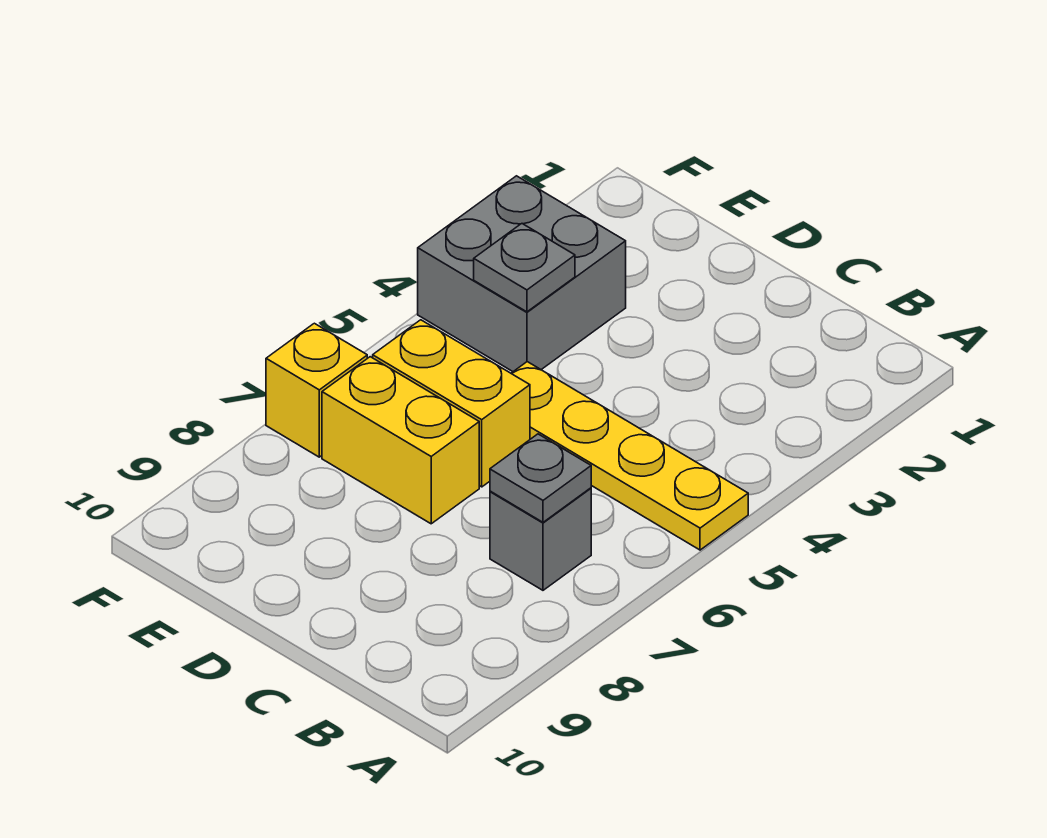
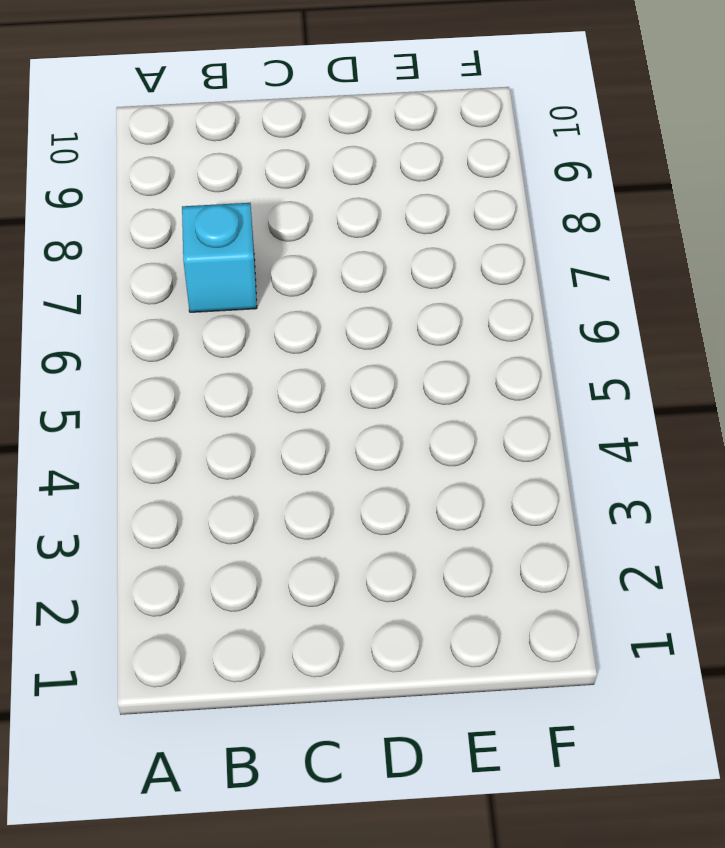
cyan brick B7 level 1 -> grey brick B7 level 1
none -> yellow plate A5:D5 level 1
none -> yellow brick D6:E6 level 1

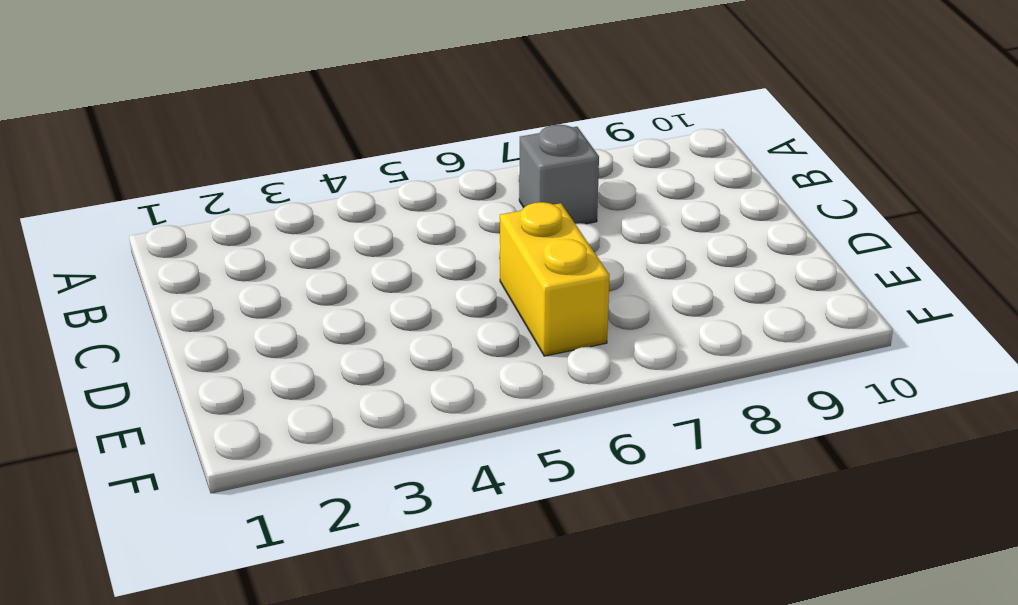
none -> yellow plate A5:D5 level 1
none -> yellow brick D7:E7 level 1

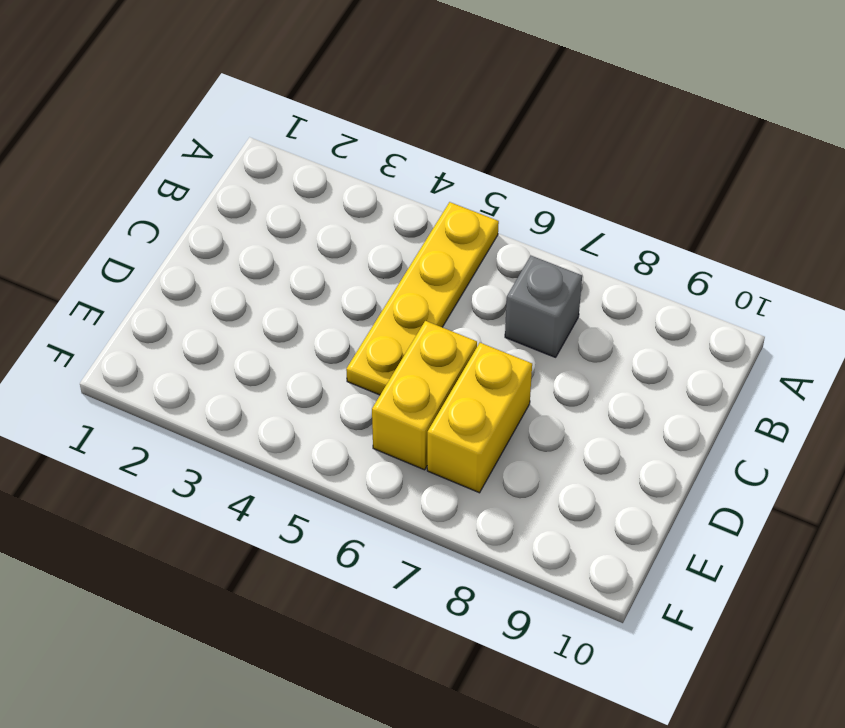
none -> grey brick E3:F4 level 1
none -> yellow brick F7 level 1

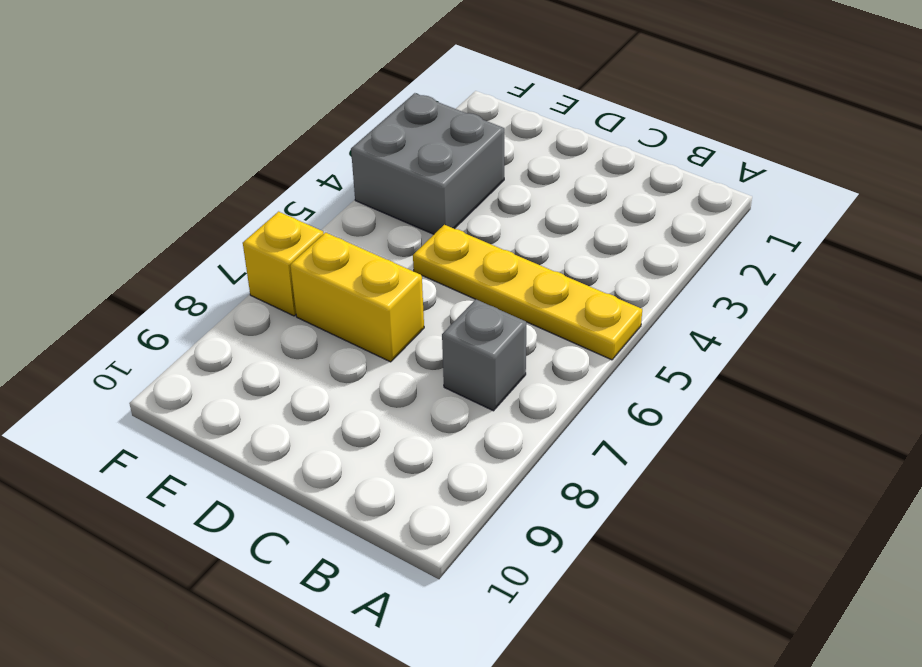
none -> yellow brick D6:E6 level 1
none -> grey plate B7 level 2

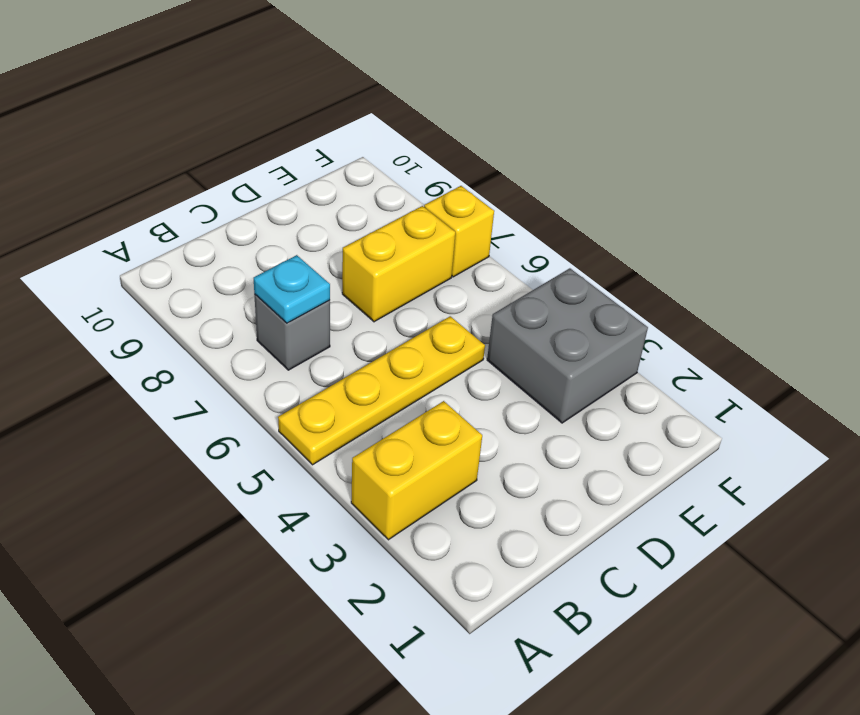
yellow brick A3:B3 level 1 -> yellow brick D6:E6 level 1
cyan plate B7 level 2 -> grey plate B7 level 2
none -> grey plate E4 level 2

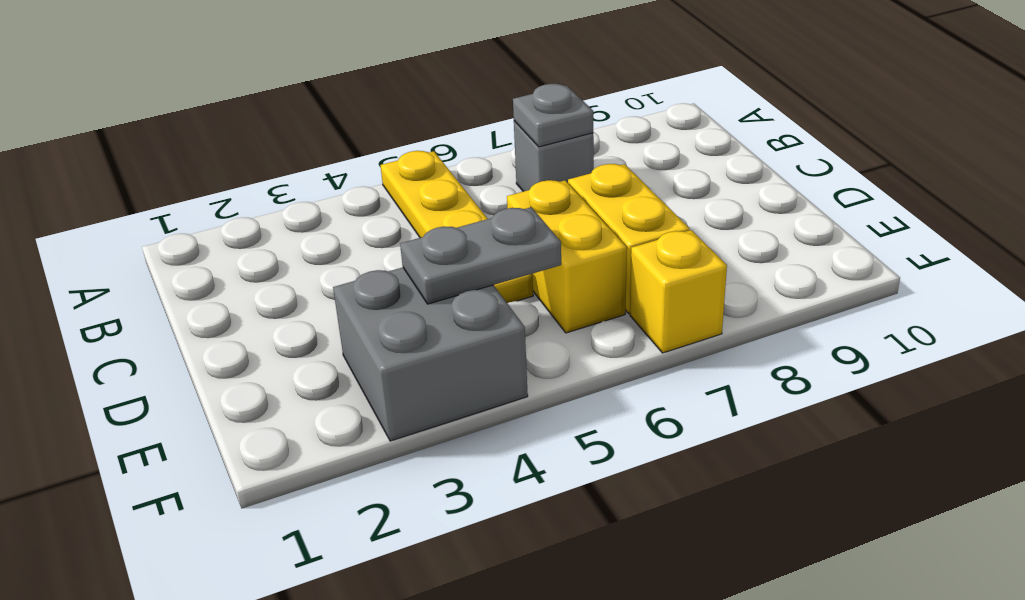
grey plate E4:E5 level 2 -> grey plate E4 level 2

